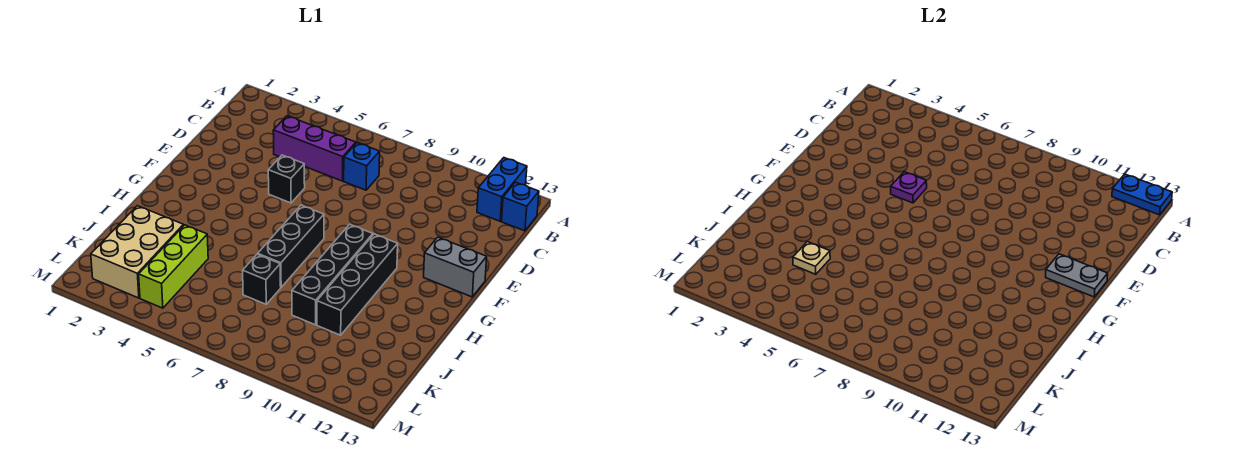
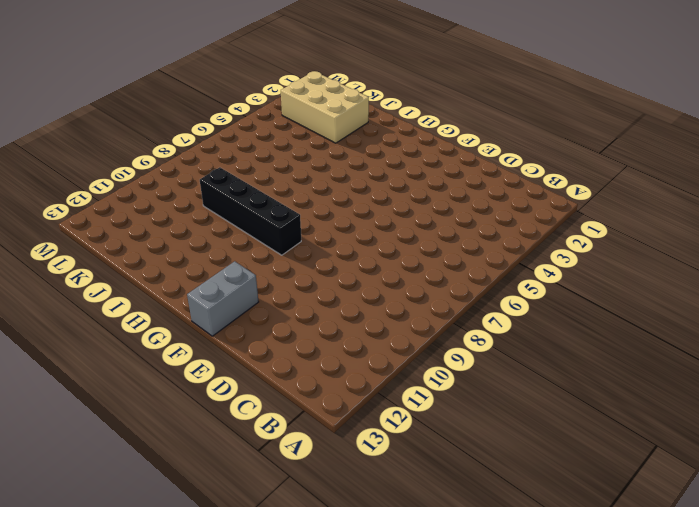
none -> blue brick A12:B12 level 1
none -> blue brick B13 level 1
none -> purple brick C4:C6 level 1

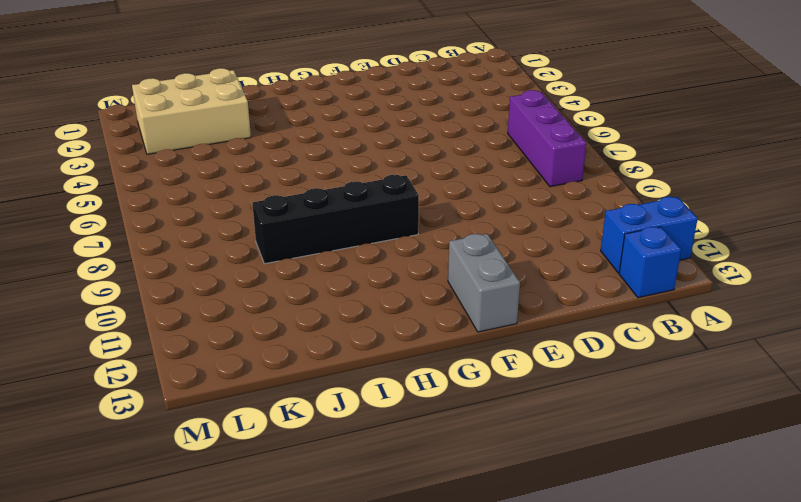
purple brick B6:B8 level 1 -> purple brick C4:C6 level 1
none -> blue brick C7 level 1
none -> black brick E5 level 1
none -> black brick G7:I7 level 1

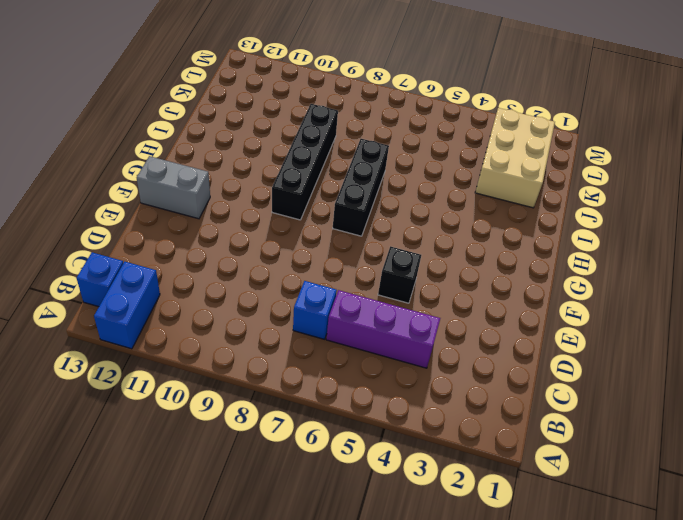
none -> black brick G10:J10 level 1
none -> lime brick J4:L4 level 1
none -> black brick J7 level 1

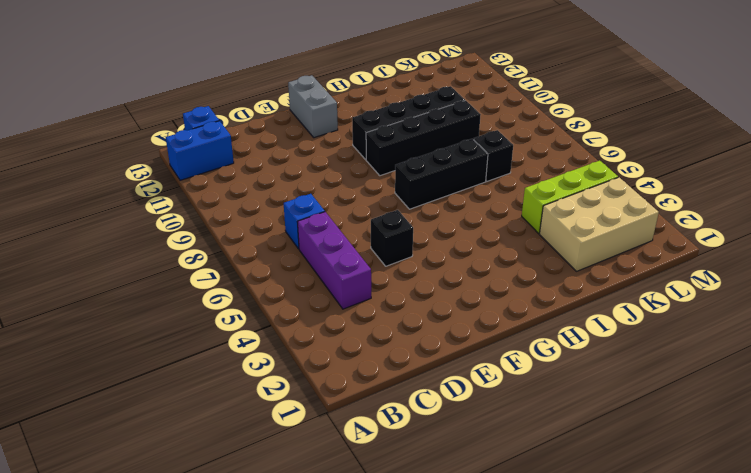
none -> blue plate A12:A13 level 2
none -> purple plate E5 level 2
none -> grey plate F12:F13 level 2

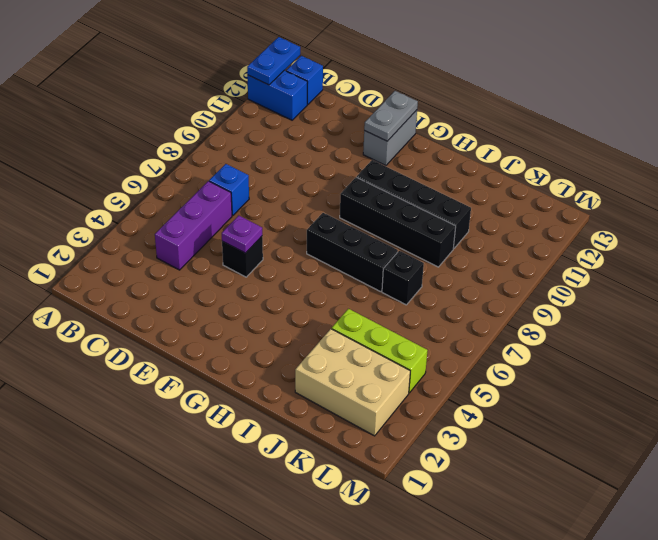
none -> tan plate J4 level 2

